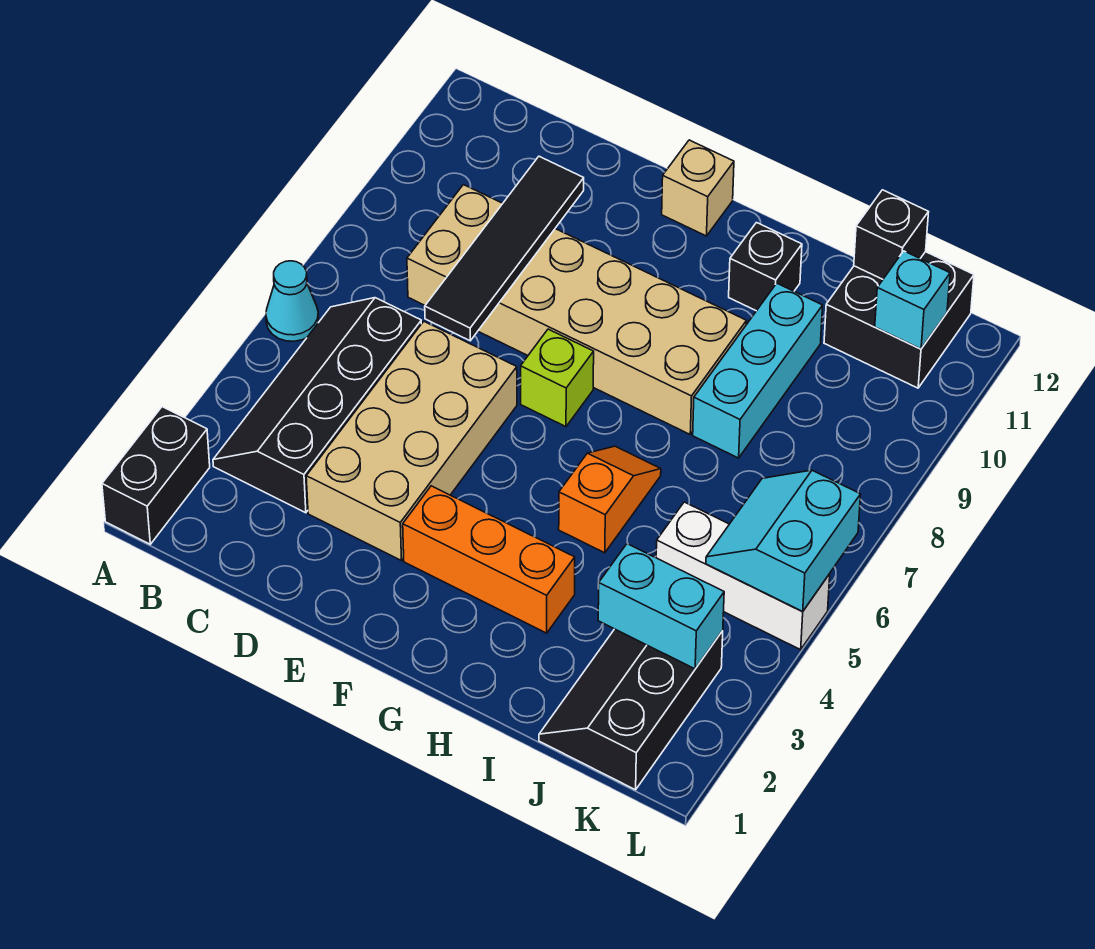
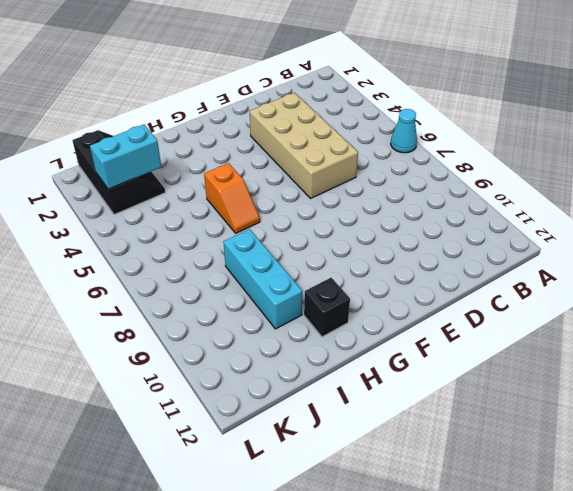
none -> black brick A1:A2 level 1
none -> black slope B3:C6 level 1 top C
none -> tan brick C8:H9 level 1

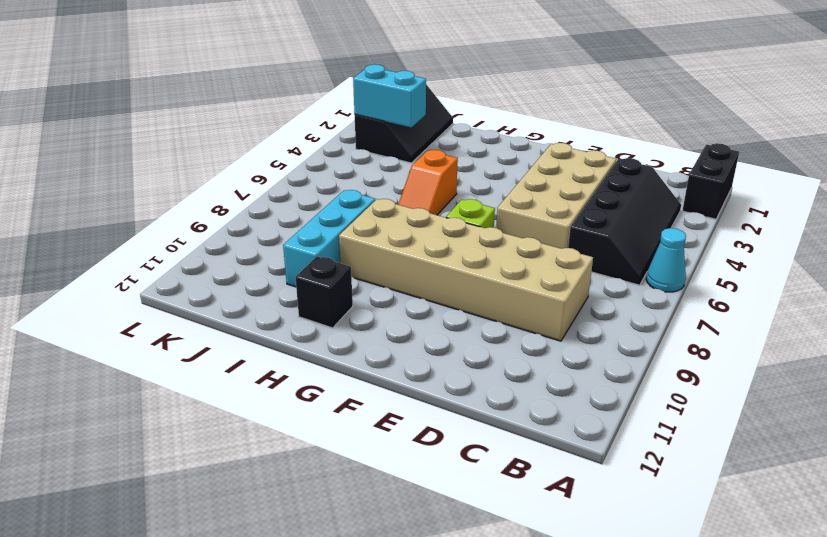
none -> orange brick F3:H3 level 1
none -> tan brick F12 level 1
none -> white brick J5:L5 level 1

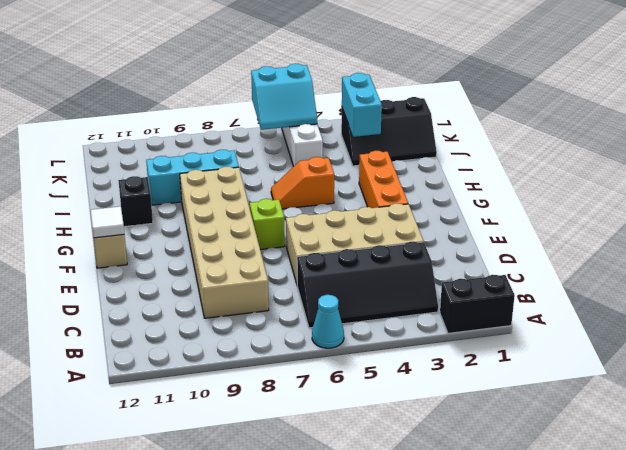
white tile F12 level 2 -> none
none -> black brick J11:K12 level 1
none -> black tile D7:D10 level 2
none -> black brick J12 level 2

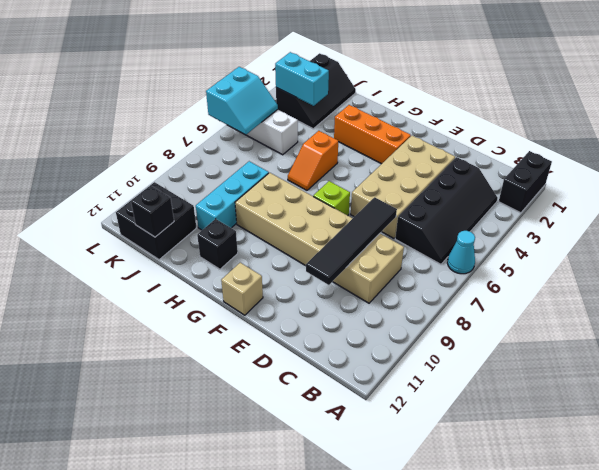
none -> cyan brick K11 level 2

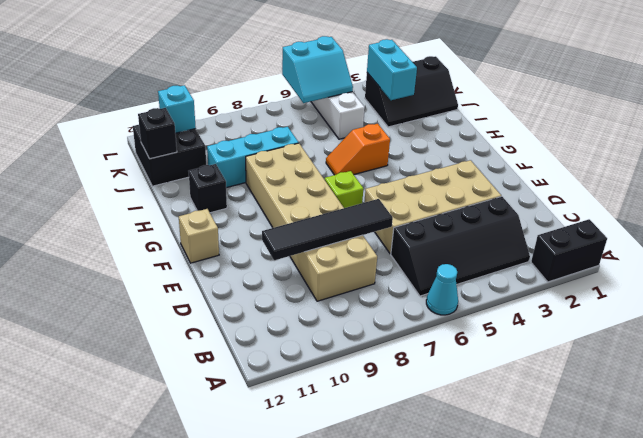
none -> orange brick F3:H3 level 1

